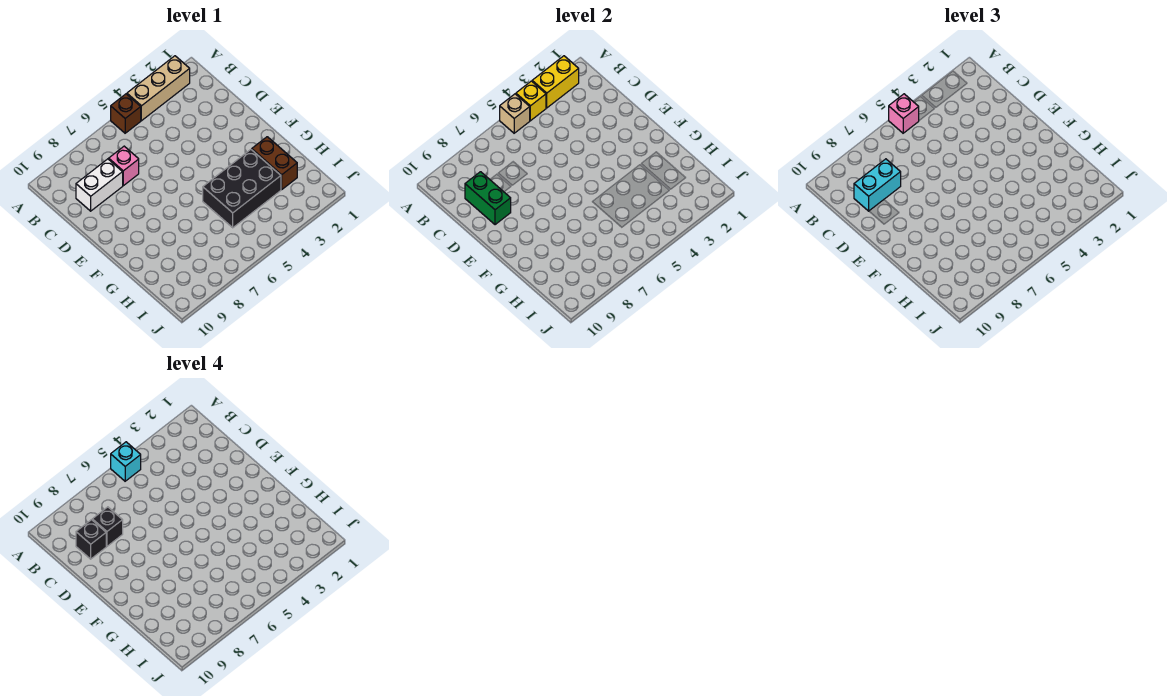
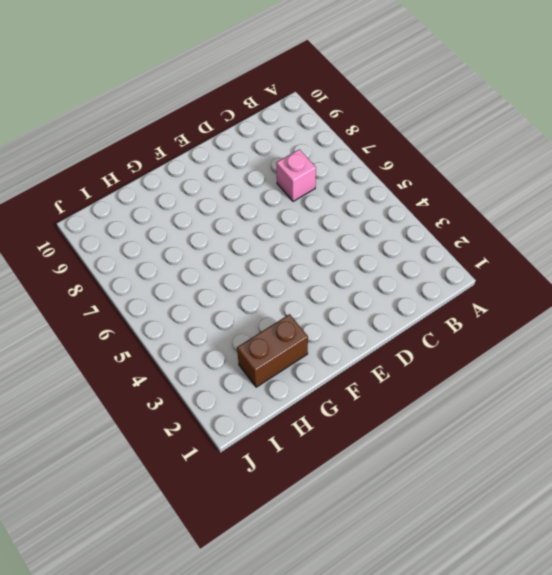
none -> tan brick A2:A4 level 1
none -> brown brick A5 level 1
none -> white brick C8:C9 level 1

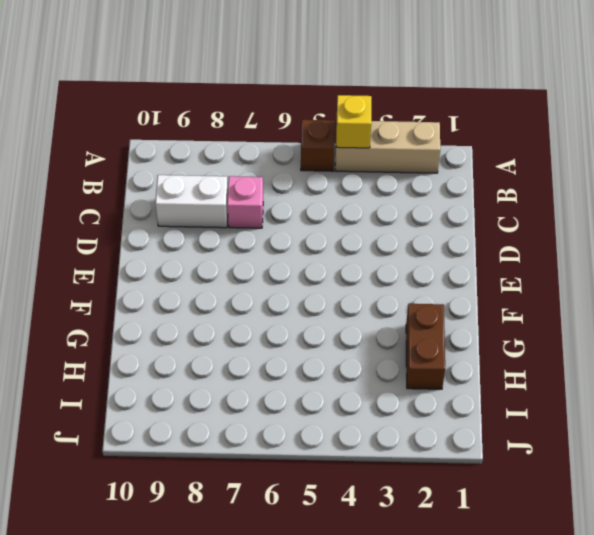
none -> black brick G3:H5 level 1
none -> yellow brick A2:A3 level 2
none -> tan brick A5 level 2

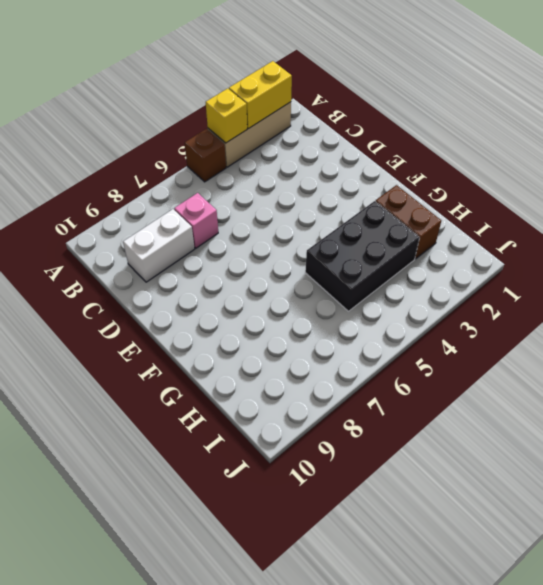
none -> tan brick A5 level 2
none -> green brick C9:D9 level 2
none -> pink brick A5 level 3

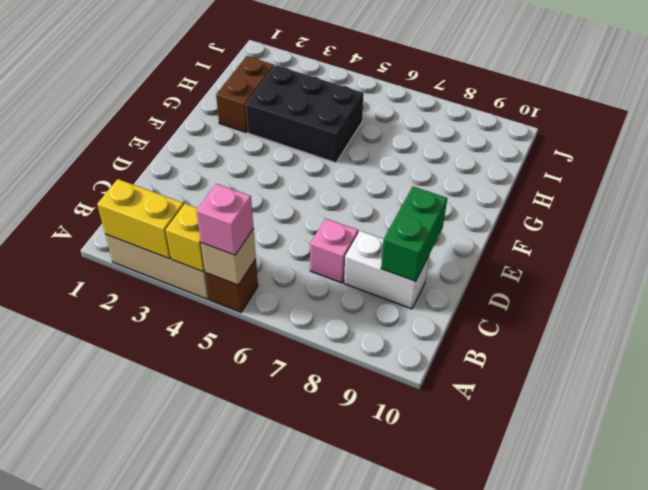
none -> cyan brick C8:C9 level 3
none -> cyan brick A5 level 4
none -> black brick C8 level 4

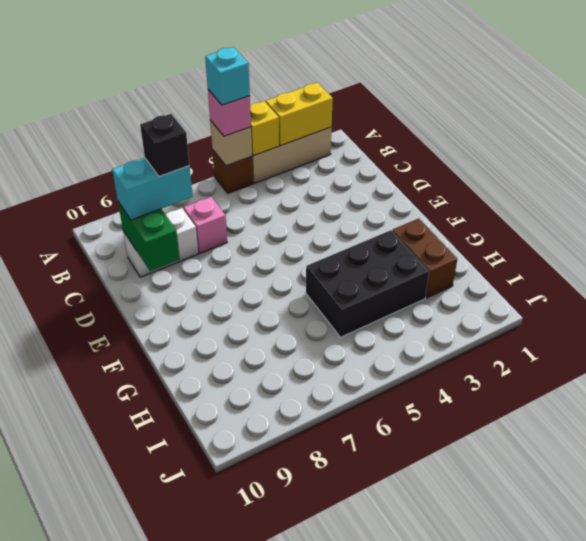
none -> black brick C9 level 4

